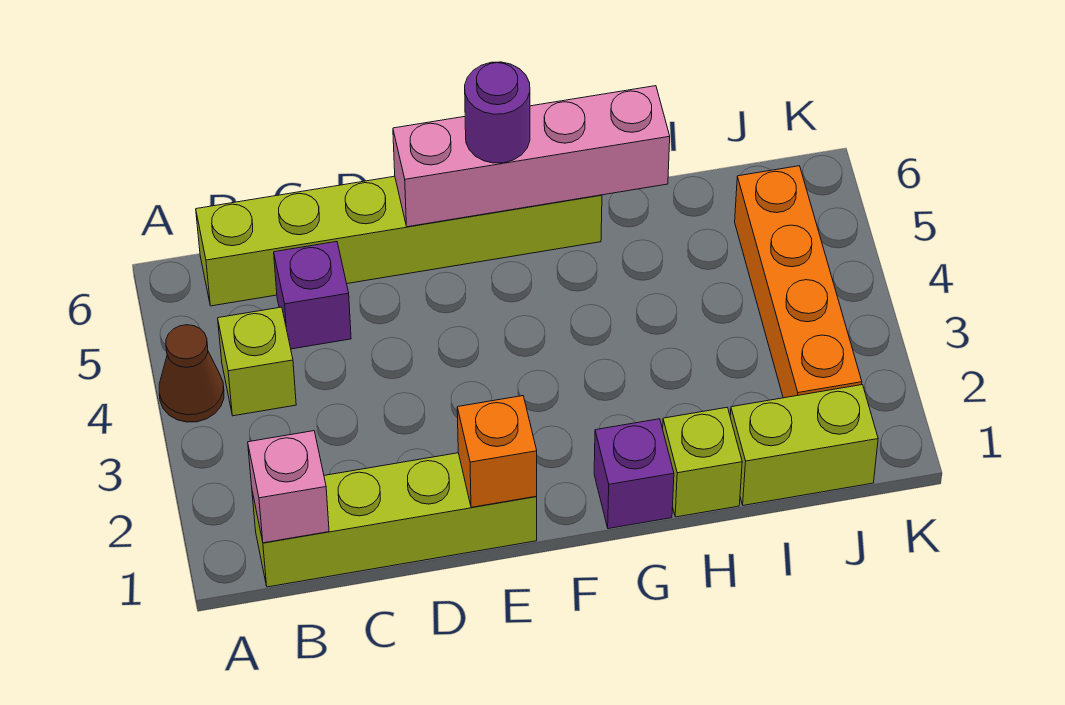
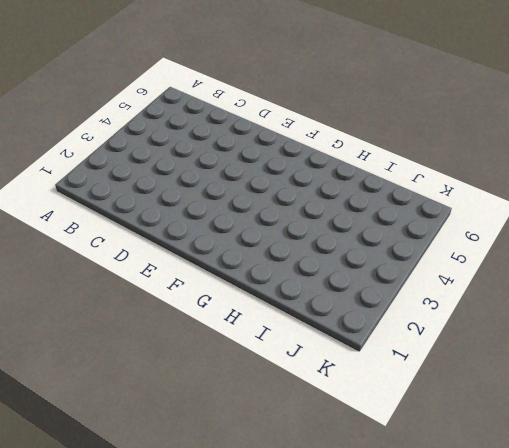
none -> brown cone A4 level 1
none -> lime brick B1:E1 level 1
none -> lime brick B4 level 1

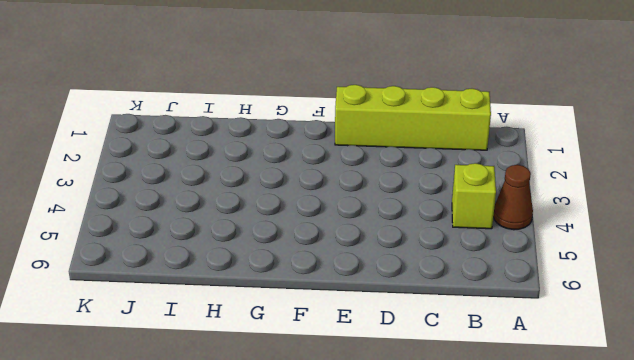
none -> lime brick B6:G6 level 1
none -> purple brick C5 level 1
none -> purple brick G1 level 1

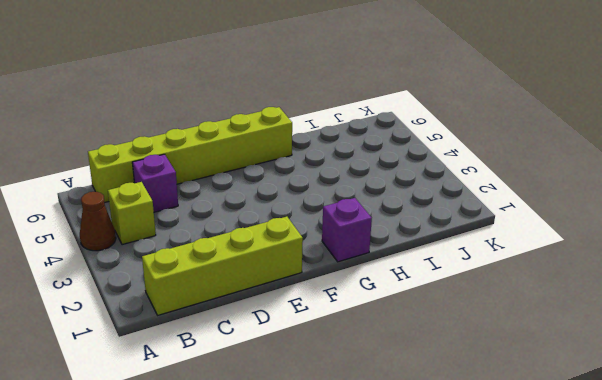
none -> lime brick H1 level 1
none -> lime brick I1:J1 level 1
none -> orange brick J2:J5 level 1

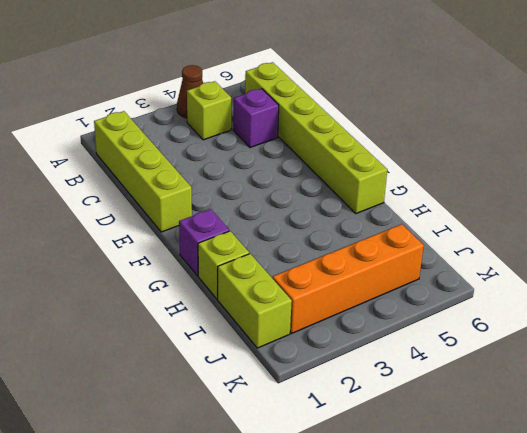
none -> pink brick B1 level 2
none -> orange brick E1 level 2
none -> pink brick E6:H6 level 2

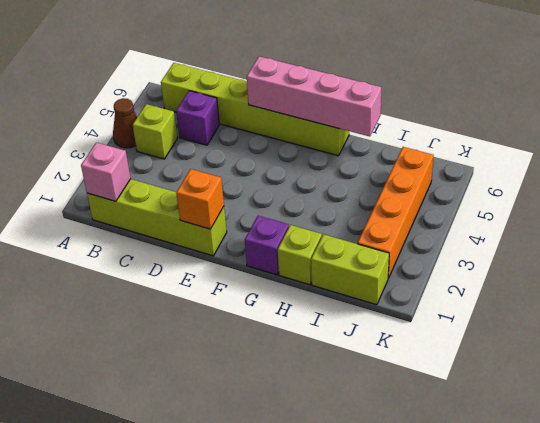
none -> purple round brick F6 level 3

